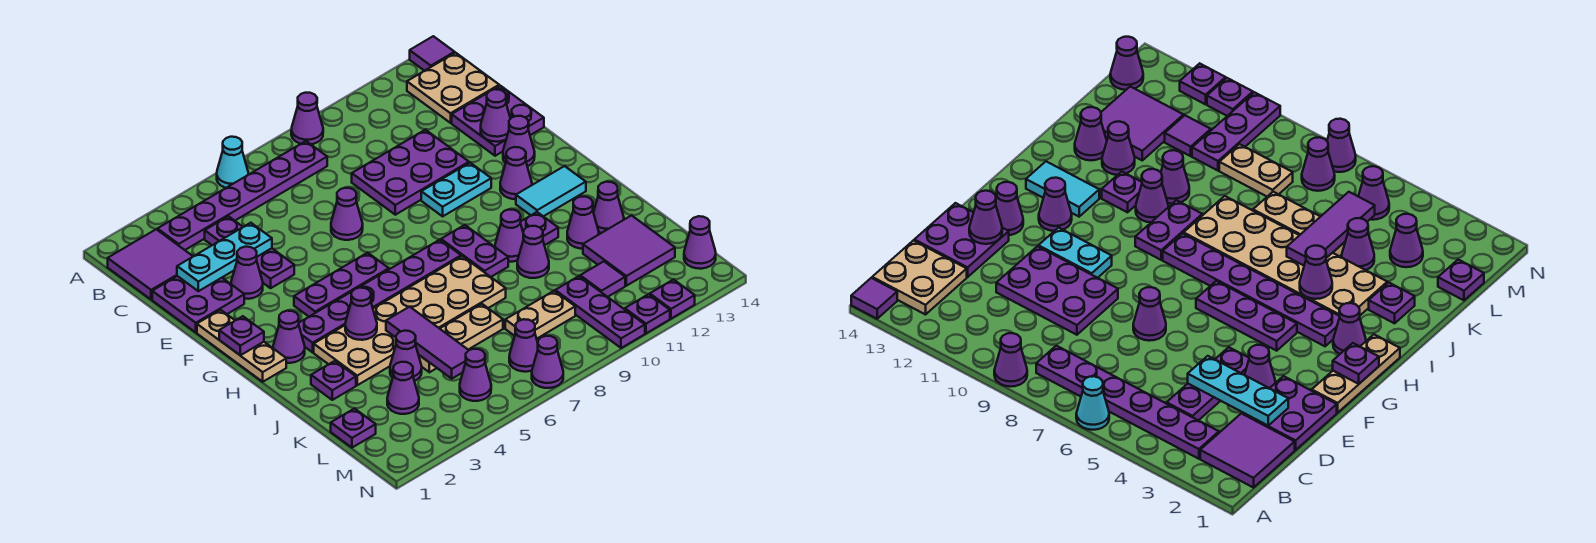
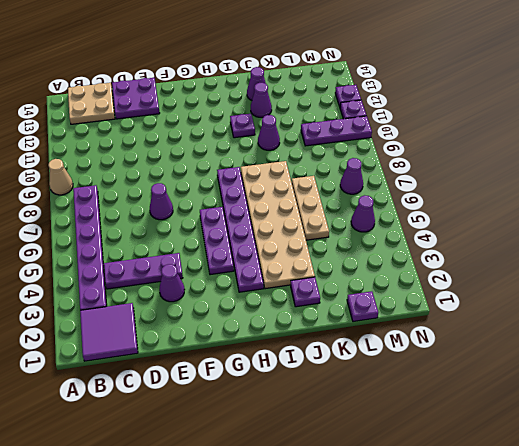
tan cone A9 level 1 -> purple cone A9 level 1
none -> cyan cone A6 level 1
none -> purple tile A14 level 1
none -> purple plate D1:E2 level 1
none -> purple plate D9:E11 level 1

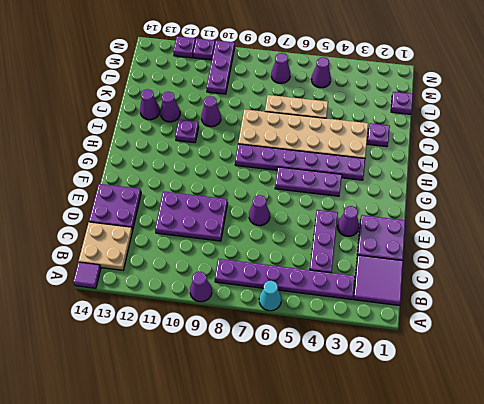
none -> tan plate F1:H1 level 1
none -> cyan plate F10:F11 level 1
none -> purple cone F13 level 1
none -> purple cone G12 level 1

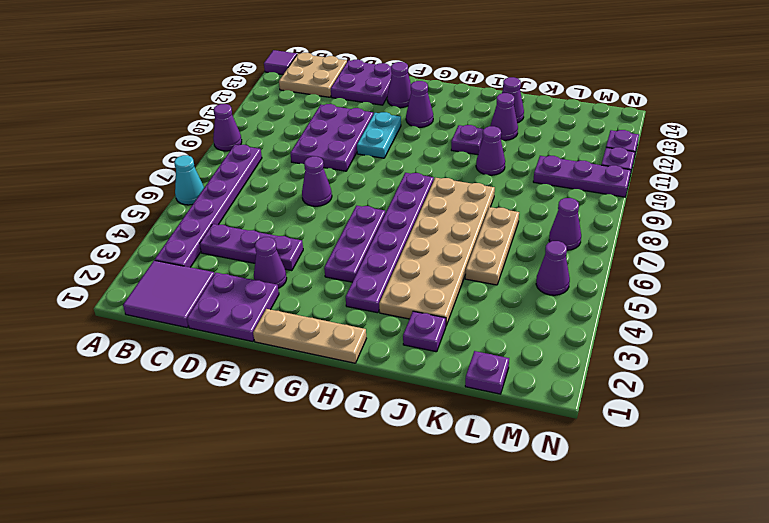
none -> purple cone H2 level 1
none -> purple plate H9:I9 level 1
none -> cyan tile H12:H13 level 1
none -> purple cone I10 level 1

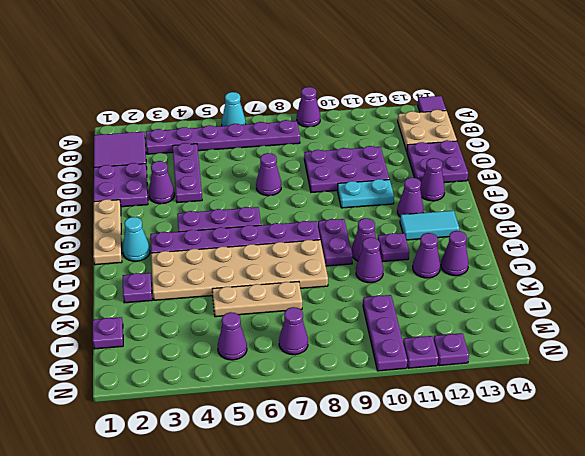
cyan cone H2 level 1 -> purple cone H2 level 1
none -> purple cone K4 level 1
none -> purple tile K12:L13 level 1
none -> purple cone L3 level 1
none -> tan plate L8:L9 level 1

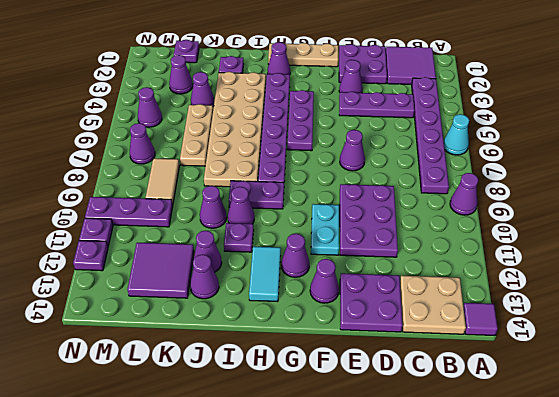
tan tile L8:L9 level 1 -> tan plate L8:L9 level 1
none -> purple tile L11 level 1
none -> purple cone M14 level 1
none -> purple cone N7 level 1
none -> cyan plate D2:D4 level 2

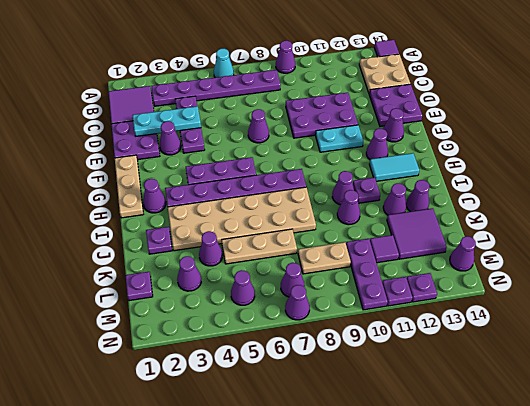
none -> purple plate H9:I9 level 1
none -> purple cone E13 level 2
none -> purple plate G1 level 2
none -> purple cone I4 level 2

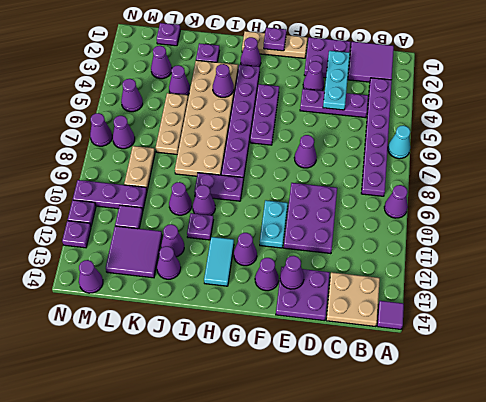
none -> purple tile J5:L5 level 2

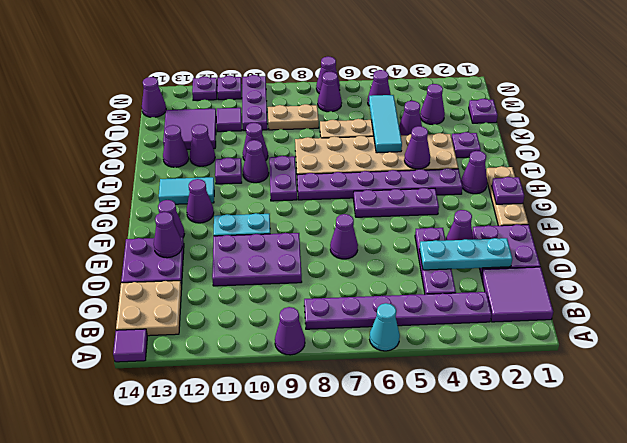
cyan tile J5:L5 level 2 -> purple tile J5:L5 level 2

